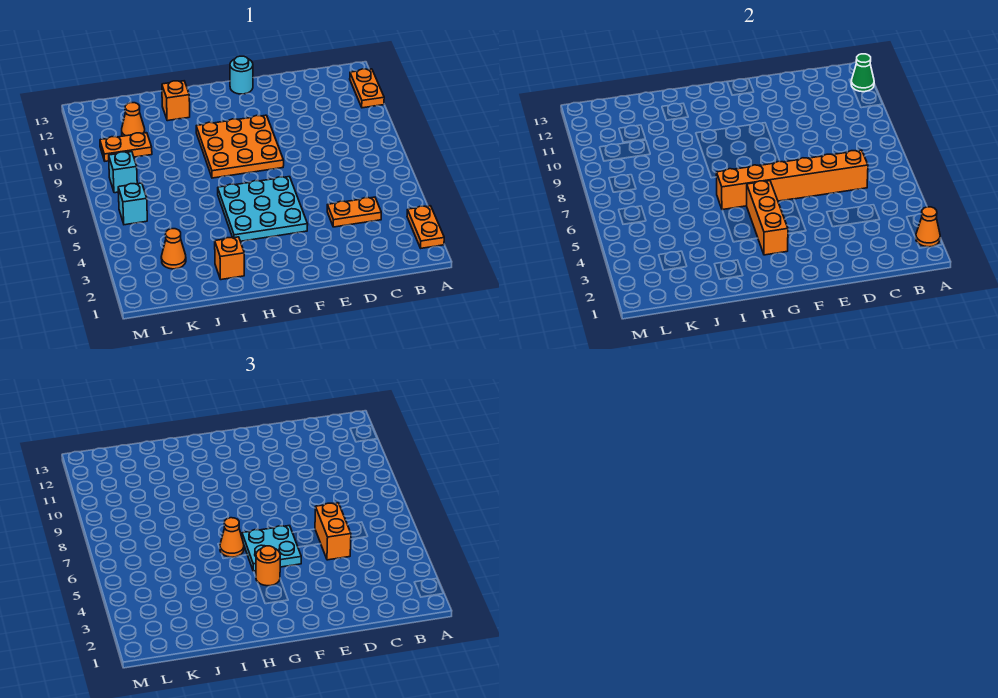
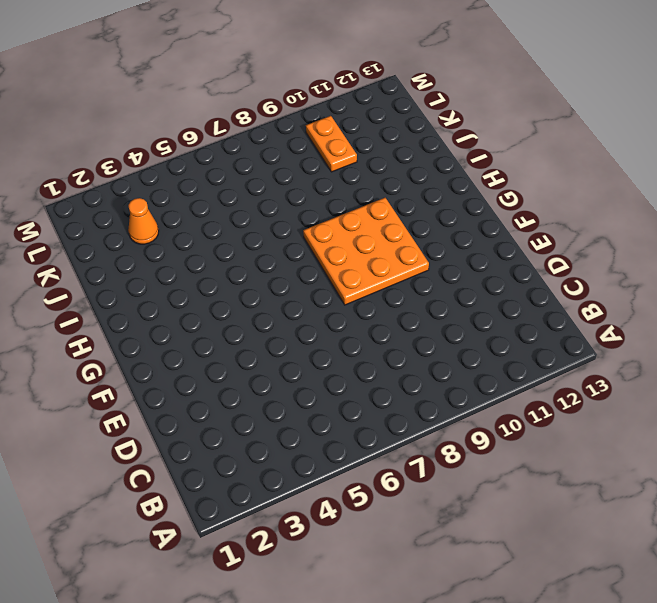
none -> orange plate A2:A3 level 1
none -> orange plate A11:A12 level 1
none -> orange plate C4:D4 level 1

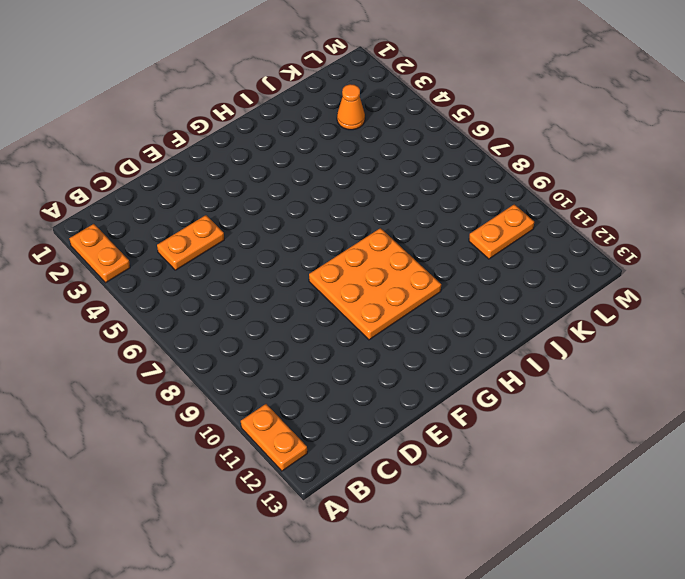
none -> cyan plate F4:H6 level 1
none -> cyan round brick F13 level 1
none -> orange brick I2 level 1

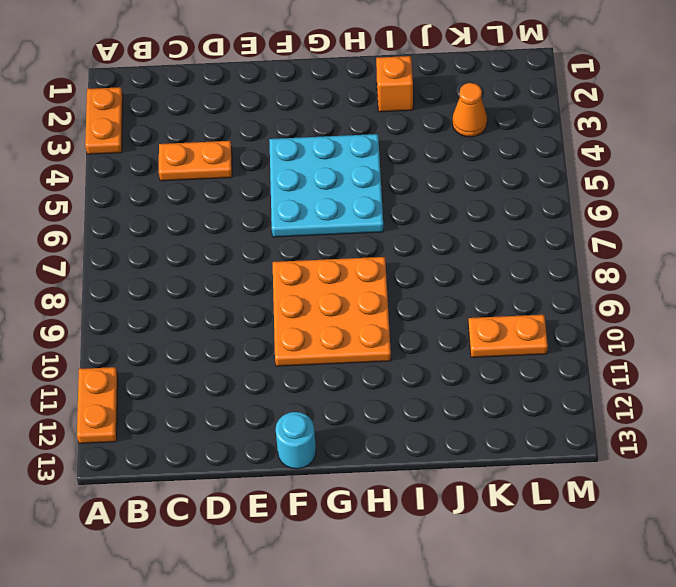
none -> orange brick I12 level 1
none -> orange cone K11 level 1
none -> cyan brick L6 level 1

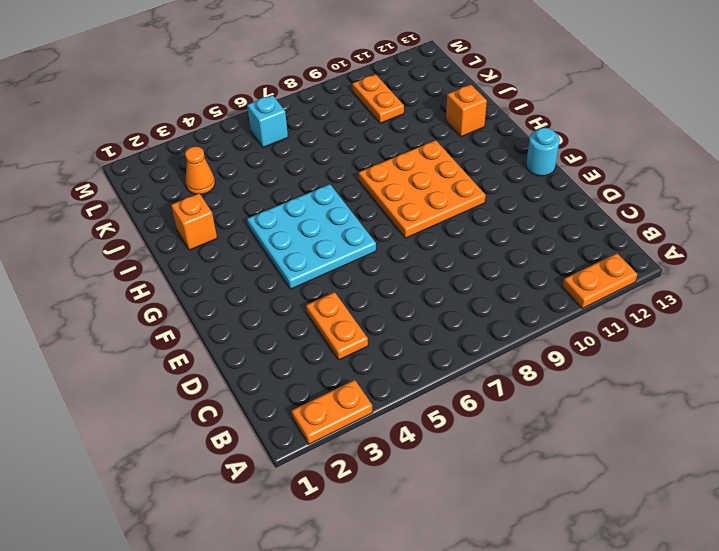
none -> orange cone K11 level 1
none -> cyan brick L8 level 1
none -> orange cone A2 level 2

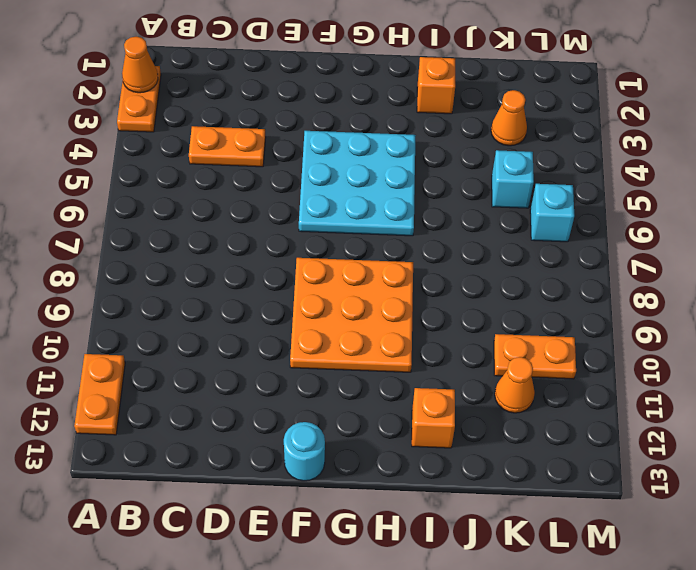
cyan brick K5 level 1 -> cyan brick L8 level 1
none -> green cone A12 level 2
none -> orange brick C6:H6 level 2
none -> orange brick G3:G5 level 2

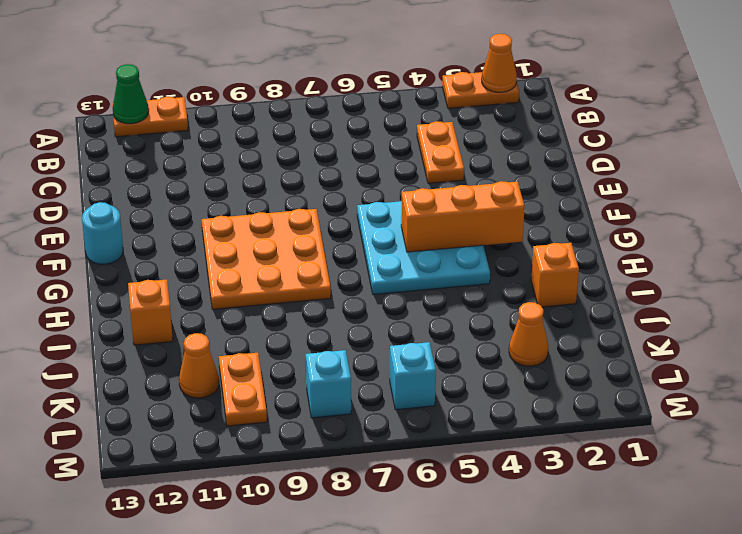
none -> orange brick C6:H6 level 2
none -> orange brick D5:D6 level 3
none -> cyan plate F5:G6 level 3

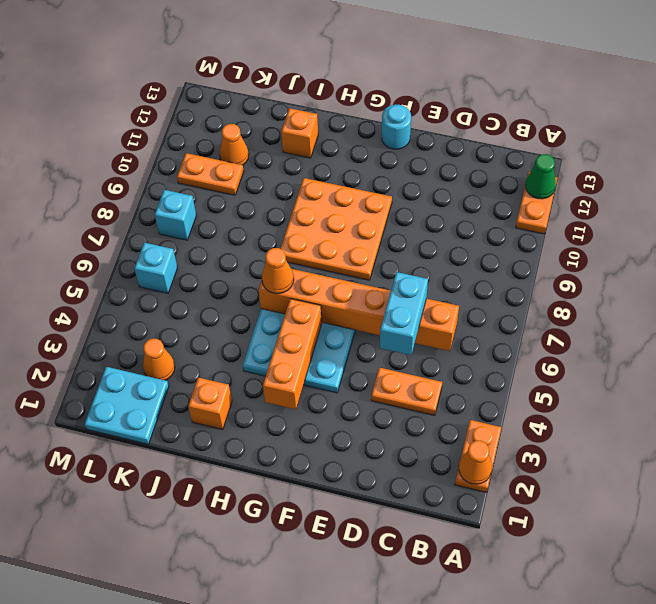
cyan brick D5:D6 level 3 -> orange brick D5:D6 level 3
cyan plate K1:L2 level 1 -> cyan plate F5:G6 level 3
none -> orange round brick G4 level 3

